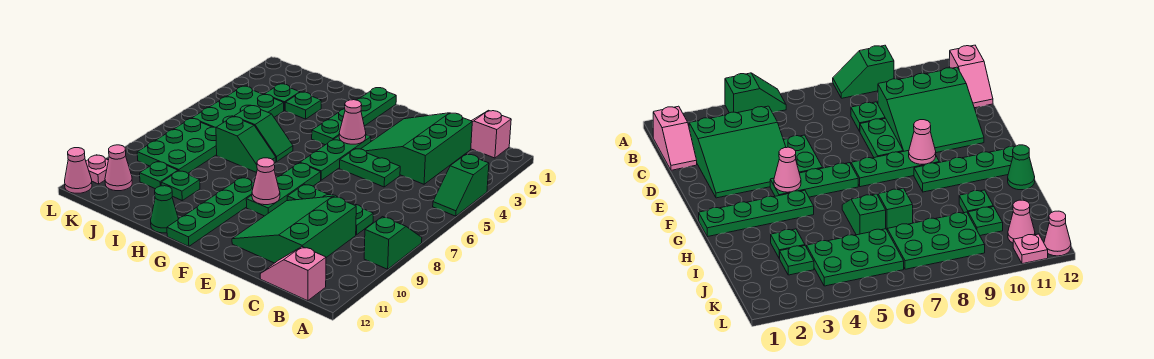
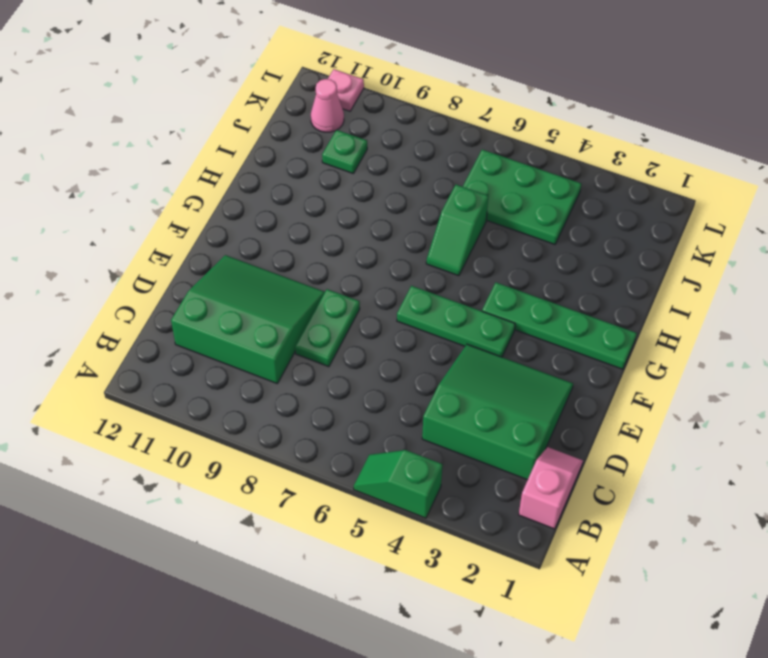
none -> green slope A8:A9 level 1 top 9
none -> pink slope B12:C12 level 1 top B
none -> green plate C8 level 1

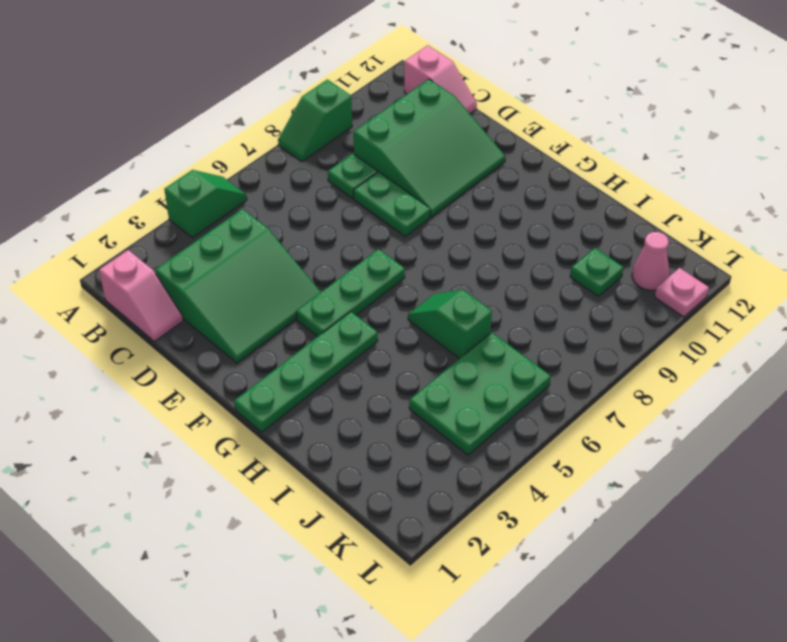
none -> green plate D5:E5 level 1
none -> green plate F7:F9 level 1
none -> green plate G9:G12 level 1

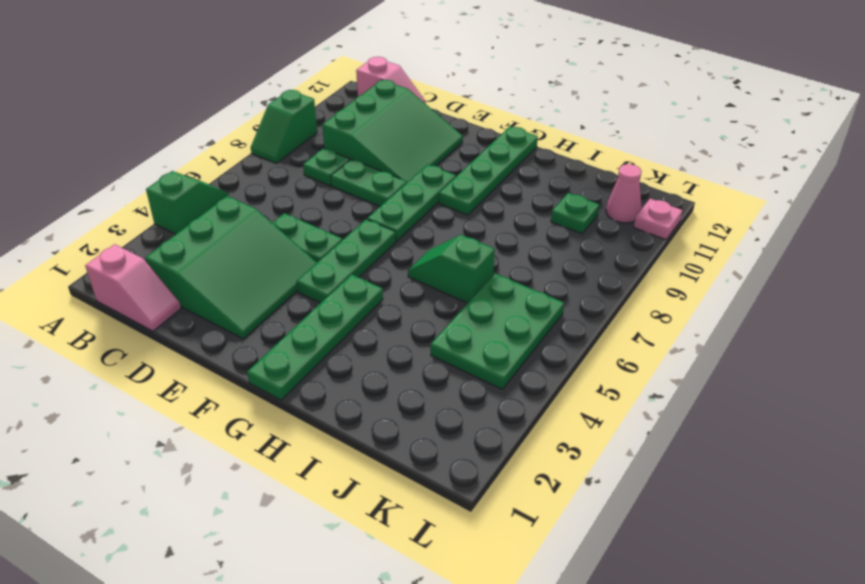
none -> green slope H7:I7 level 1 top I
none -> green cone H12 level 1
none -> green plate I3 level 1

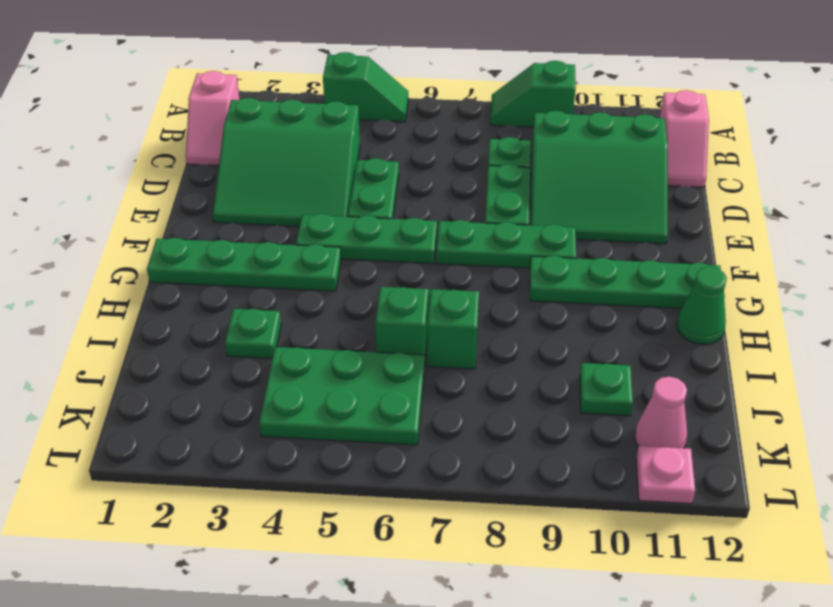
none -> green plate I10 level 1
none -> green plate J3 level 1
none -> green plate J7:K9 level 1

